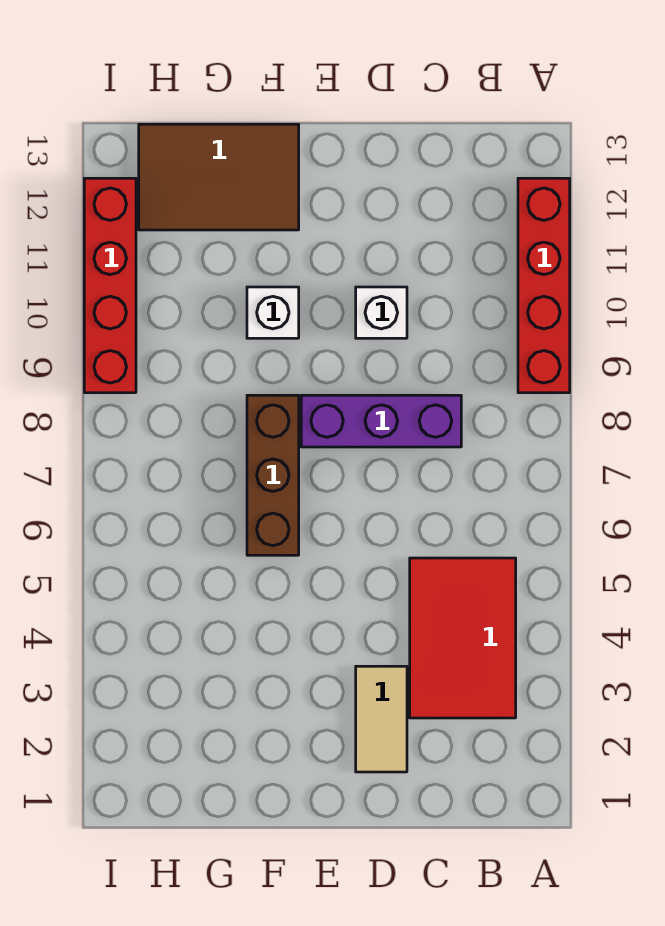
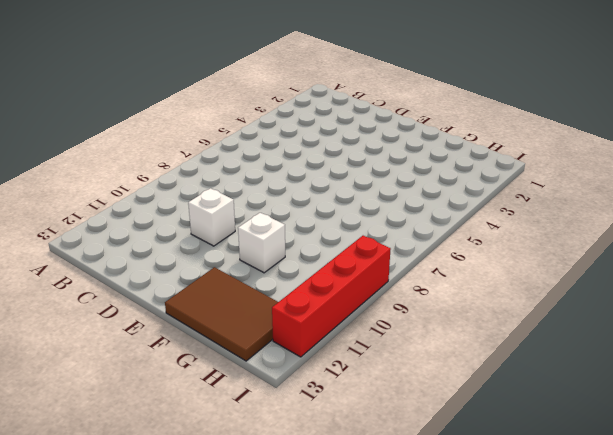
none -> red brick A9:A12 level 1
none -> red tile B3:C5 level 1

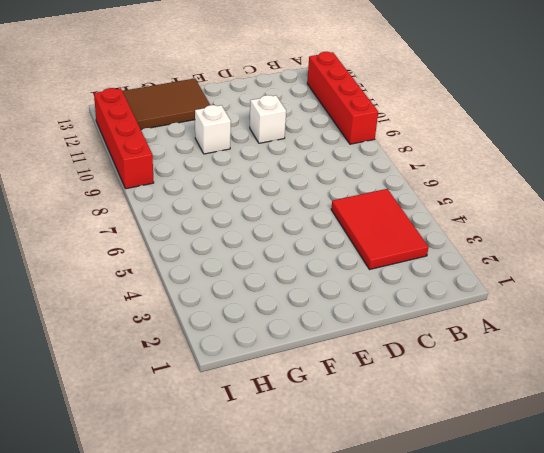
none -> purple brick C8:E8 level 1
none -> tan tile D2:D3 level 1

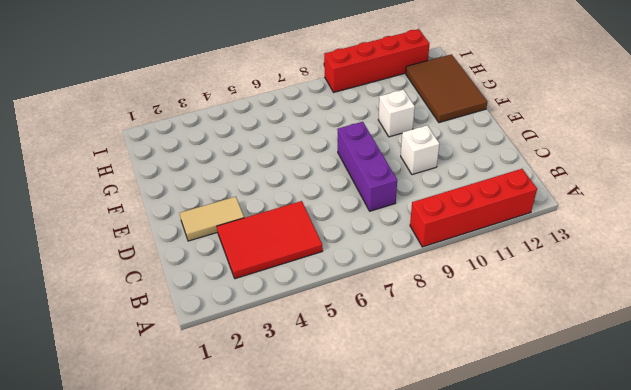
none -> brown brick F6:F8 level 1

